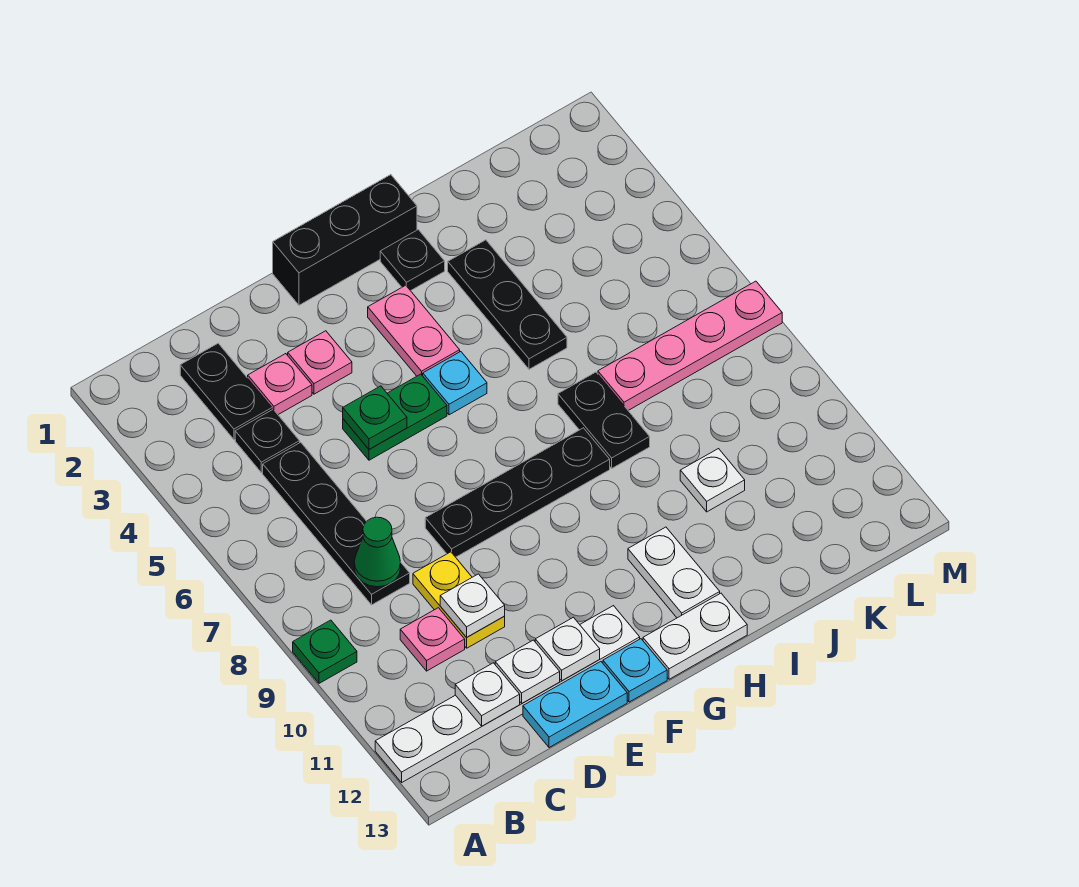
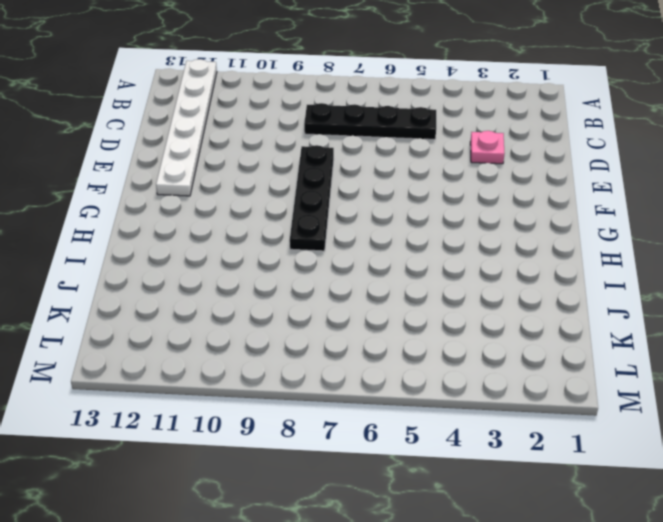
none -> green plate A9 level 1
none -> black plate C2:C3 level 1
none -> black plate C4 level 1

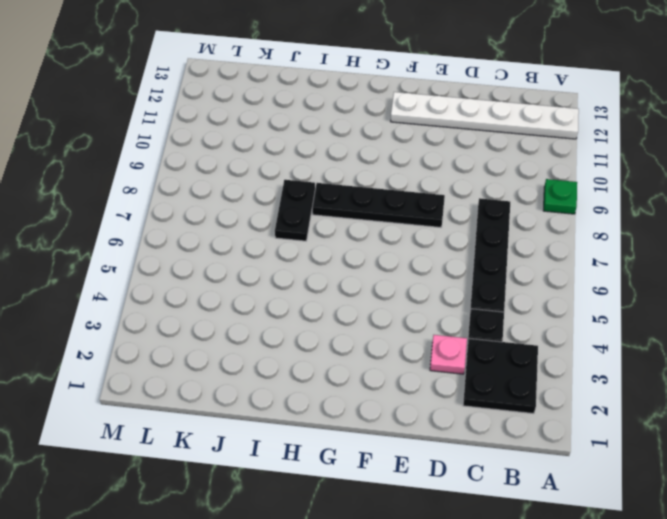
black plate B2:C3 level 1 -> black plate C2:C3 level 1
none -> pink plate C10 level 1
none -> yellow plate D9:D10 level 1
none -> cyan plate D13:E13 level 1

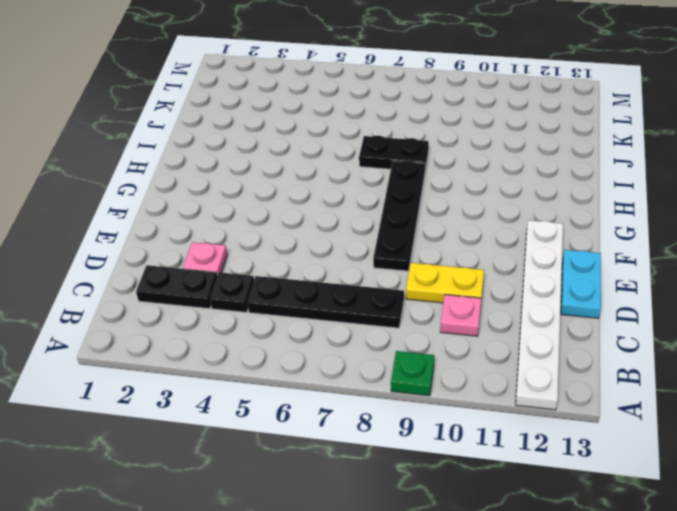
none -> pink plate E3 level 1
none -> green plate E5:F5 level 1
none -> black brick F1:H1 level 1

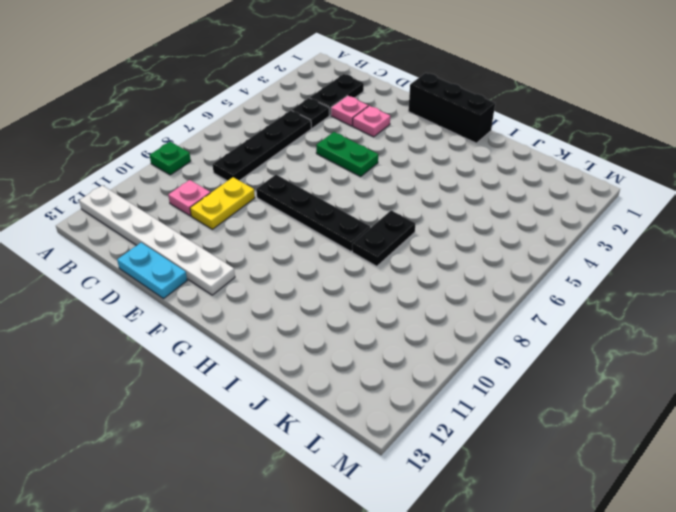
none -> cyan plate F13 level 1
none -> pink plate G3:G4 level 1
none -> cyan plate G5 level 1

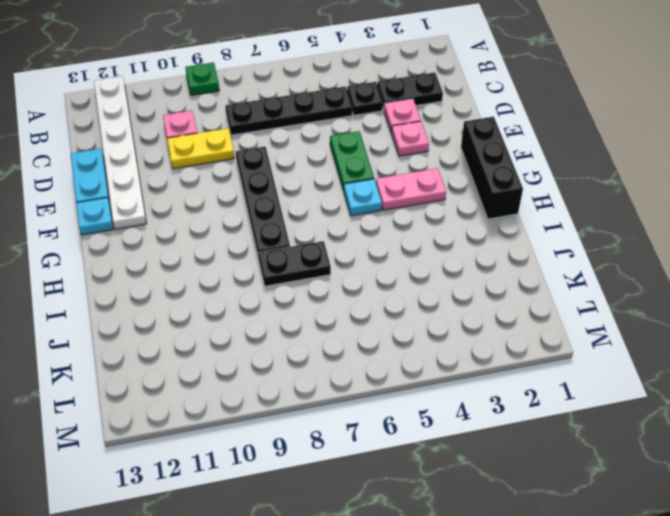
none -> white plate G13:H13 level 1
none -> black plate H2 level 1
none -> white plate H11:H12 level 1

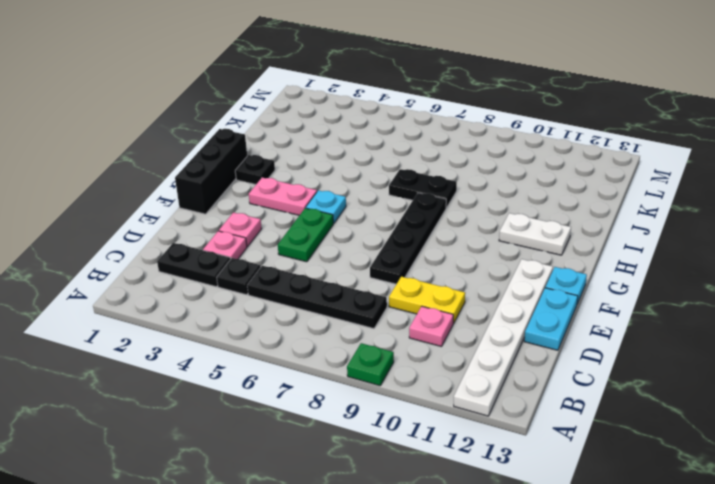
none -> white plate G13:H13 level 1
none -> black plate I3:I5 level 1
none -> pink plate J7:M7 level 1

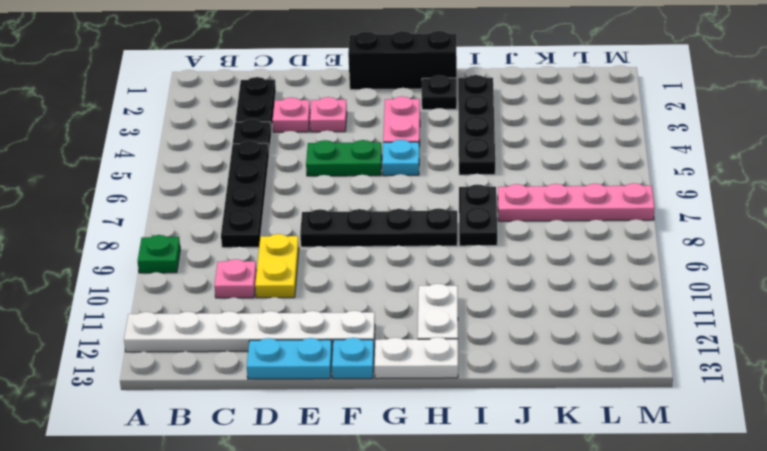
black plate I2:I5 level 1 -> black plate I3:I5 level 1
none -> white plate J10 level 1
none -> green cone C8 level 2
none -> white plate C12 level 2

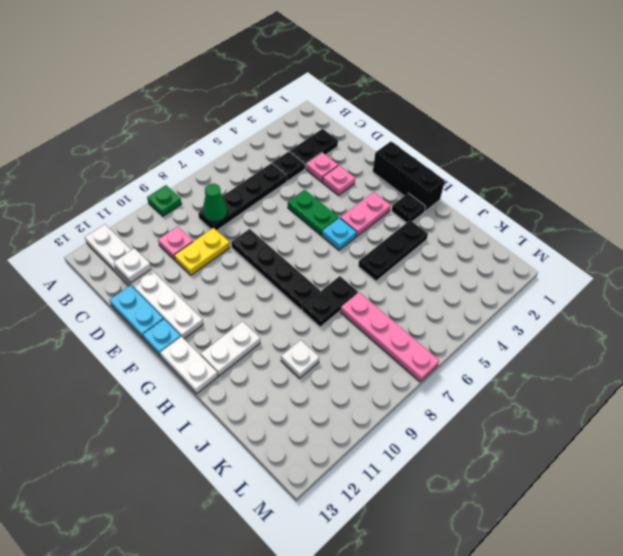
none -> white plate D10 level 2
none -> white plate D12 level 2
none -> green plate E5 level 2

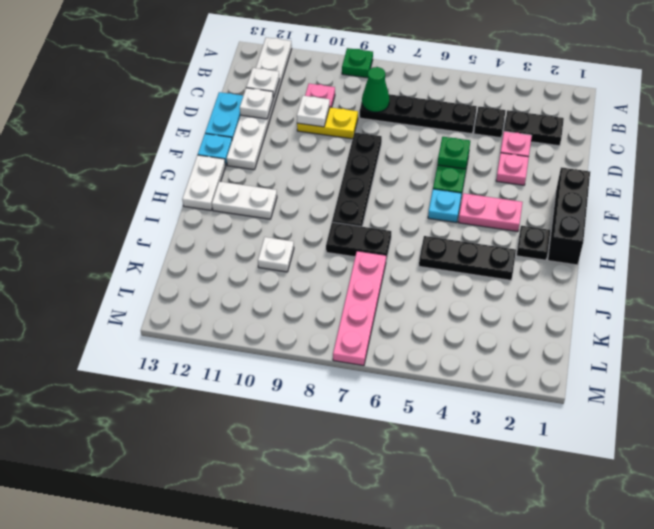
none -> white plate E12 level 2

